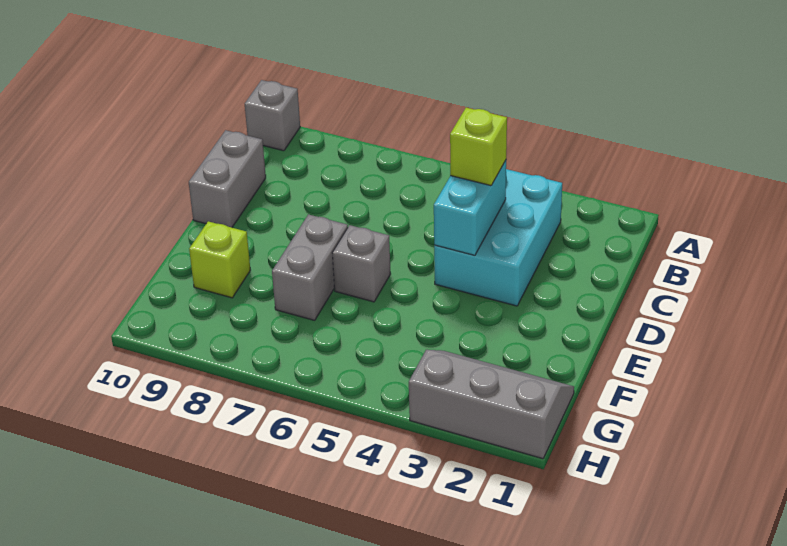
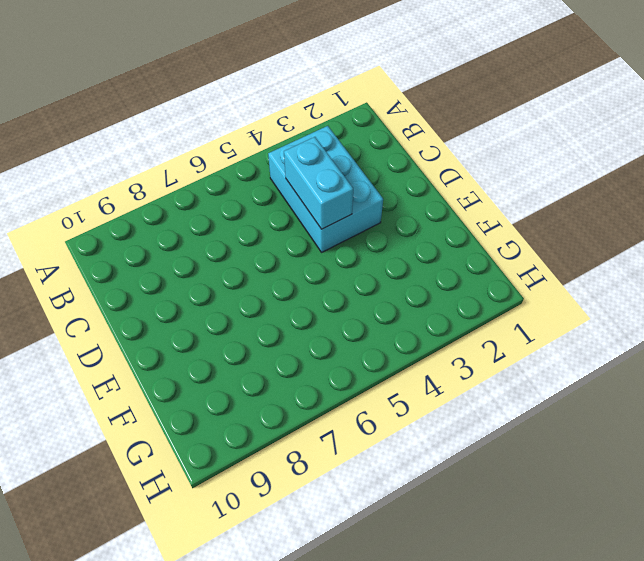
none -> grey brick A10 level 1
none -> grey brick C10:D10 level 1

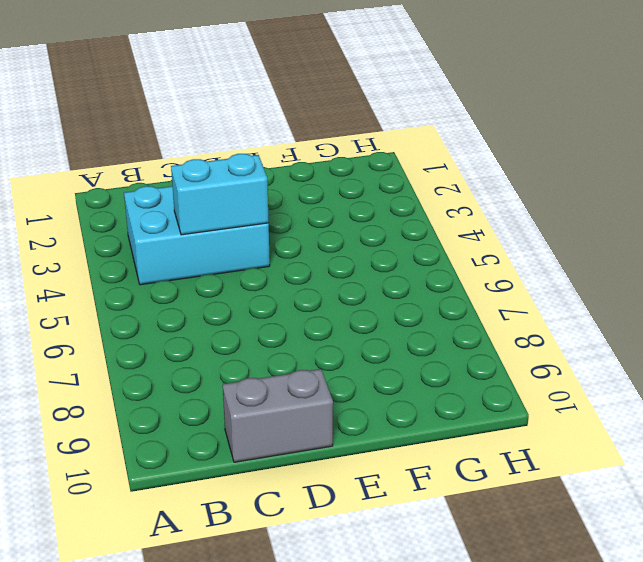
none -> grey brick A10 level 1
none -> grey brick E6 level 1

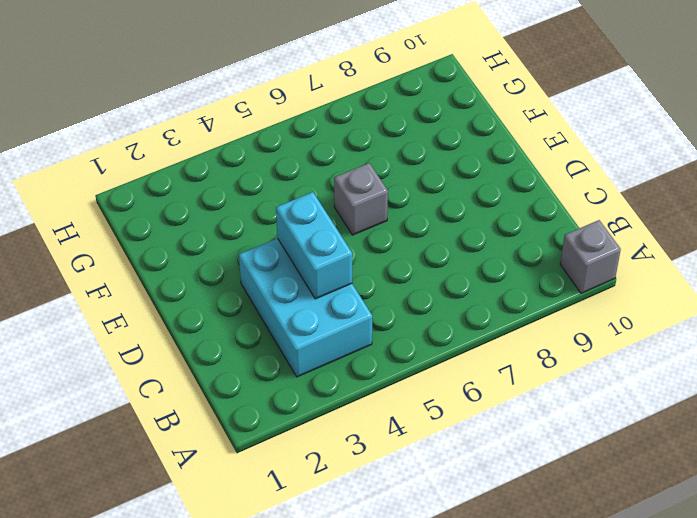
none -> grey brick C10:D10 level 1
none -> grey brick E7:F7 level 1

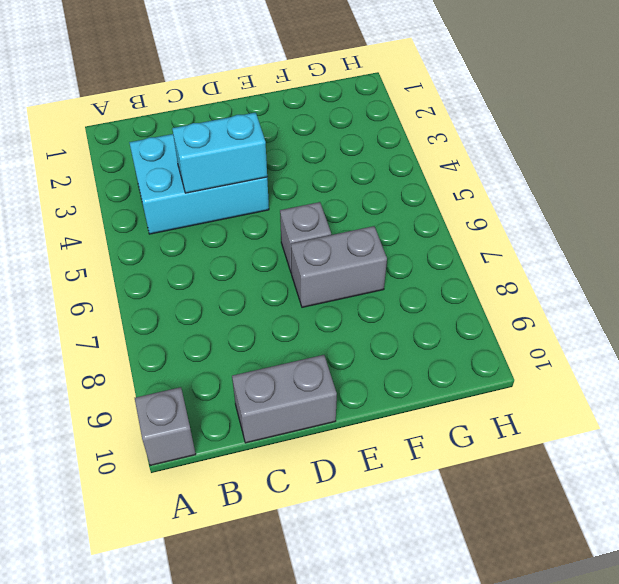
none -> lime brick F9 level 1
none -> grey slope G1:H3 level 1 top H

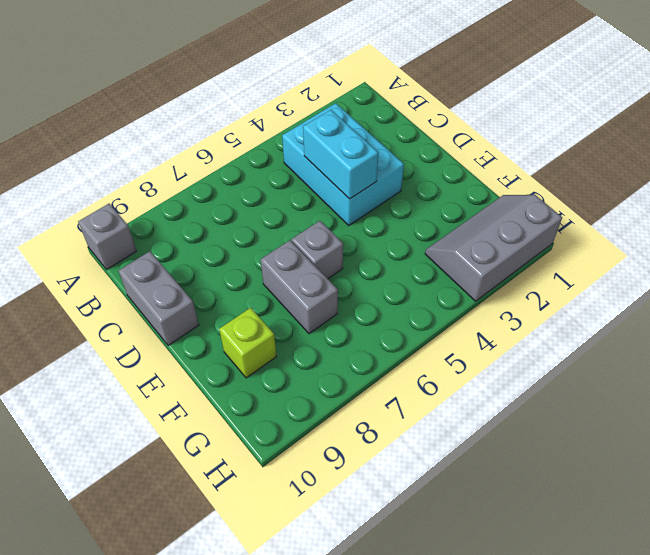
none -> lime brick C4 level 3

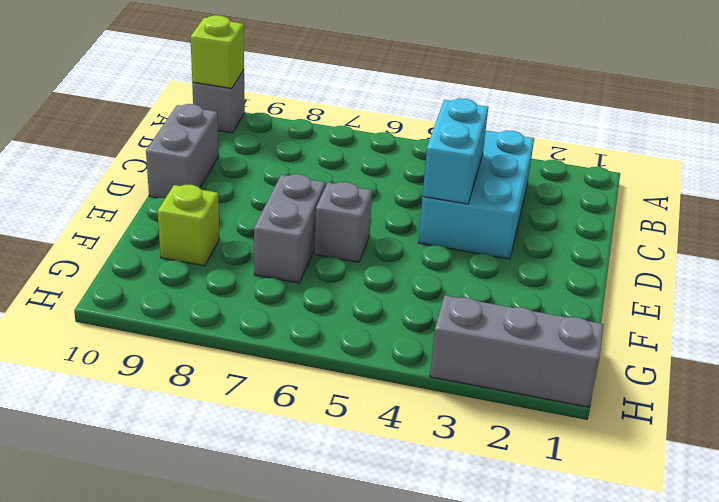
lime brick A10 level 2 -> lime brick C4 level 3

